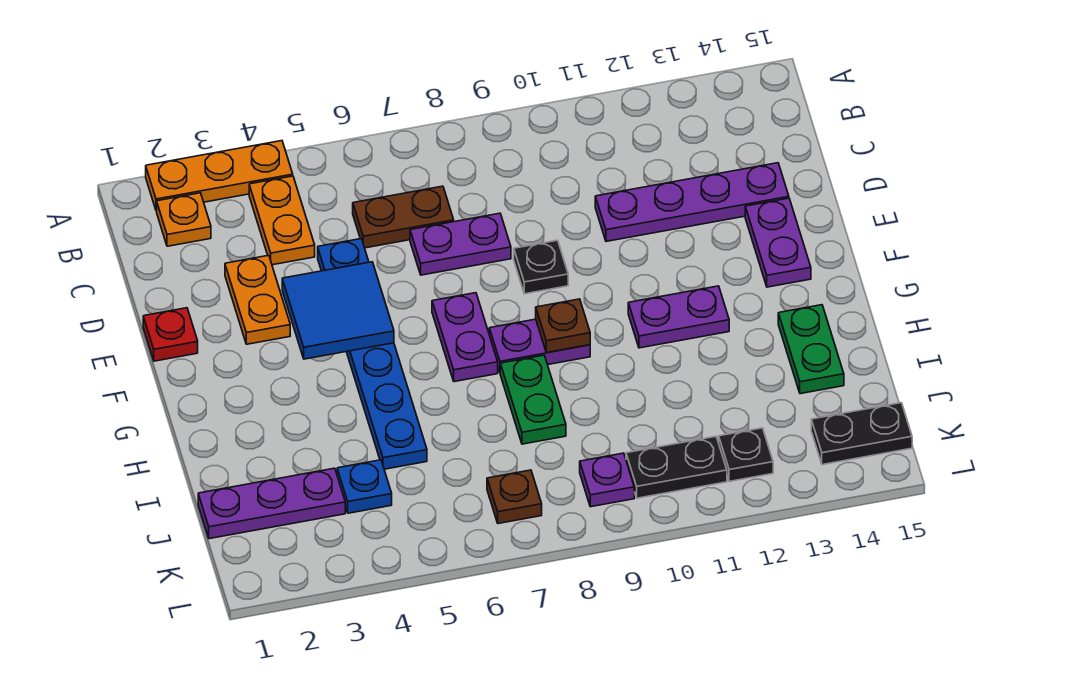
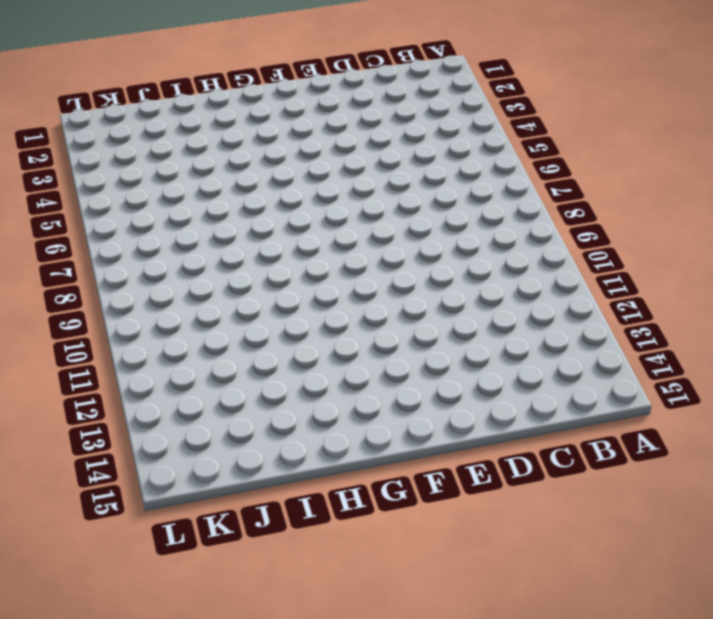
none -> orange plate A2:A4 level 1
none -> orange plate B2 level 1
none -> orange plate B4:C4 level 1

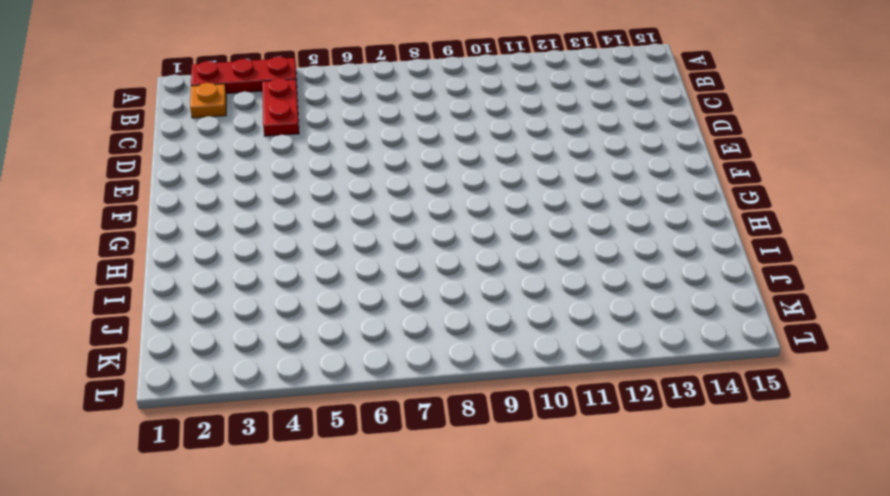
red plate A2:A4 level 1 -> orange plate A2:A4 level 1
red plate B4:C4 level 1 -> orange plate B4:C4 level 1
none -> brown plate C6:C7 level 1
none -> orange plate D3:E3 level 1
none -> blue plate D5:I5 level 1

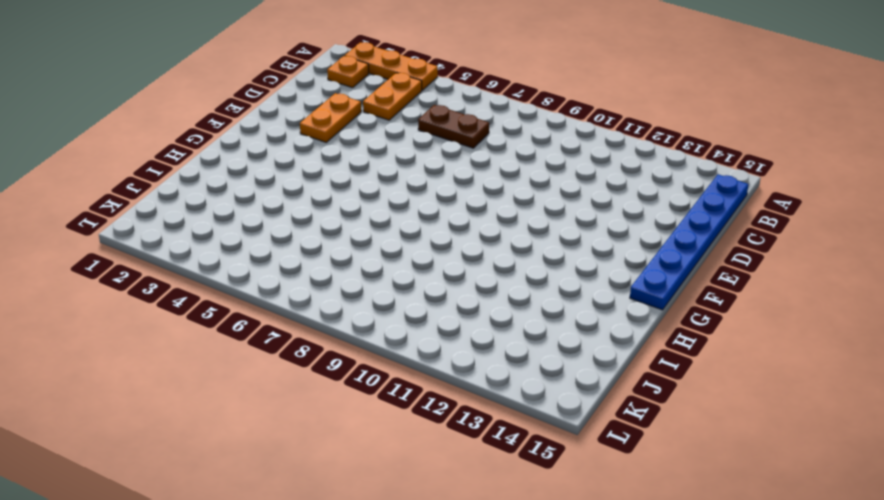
blue plate B15:G15 level 1 -> blue plate D5:I5 level 1
none -> purple plate D7:D8 level 1
none -> purple plate D11:D14 level 1
none -> red plate E1 level 1

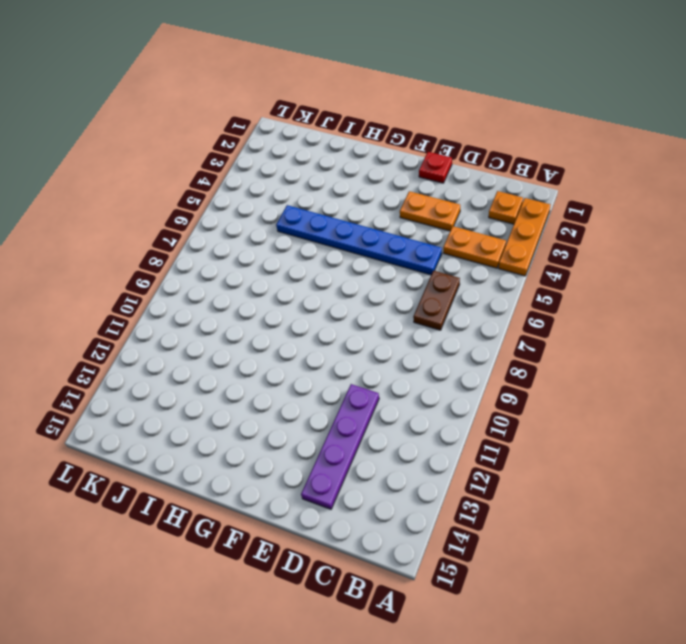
none -> purple plate D7:D8 level 1
none -> black plate E9 level 1
none -> purple plate E14:F14 level 1

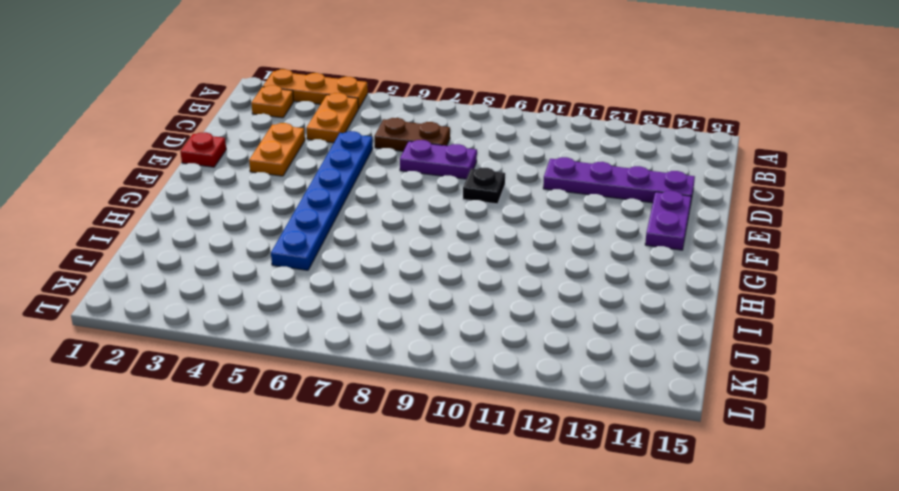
none -> purple plate F7:G7 level 1
none -> purple plate G8:G9 level 1
none -> purple plate G11:G12 level 1

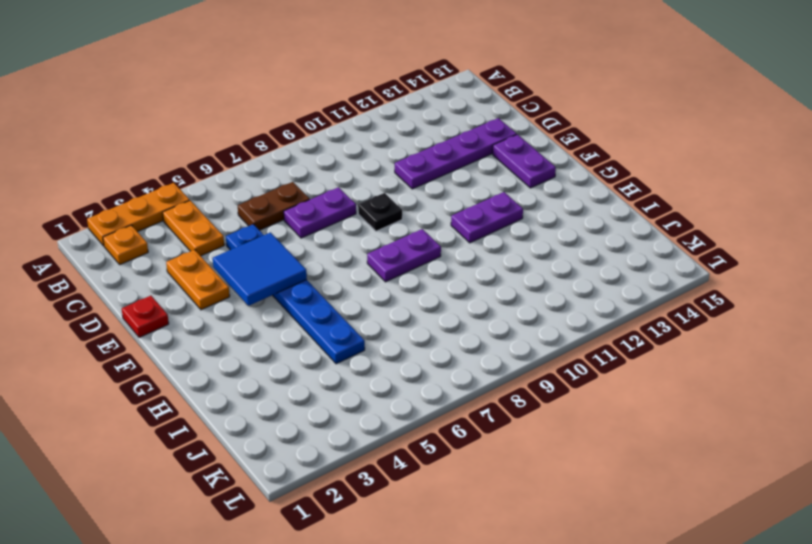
none -> purple plate F7:G7 level 1
none -> green plate H8:I8 level 1
none -> green plate H14:I14 level 1

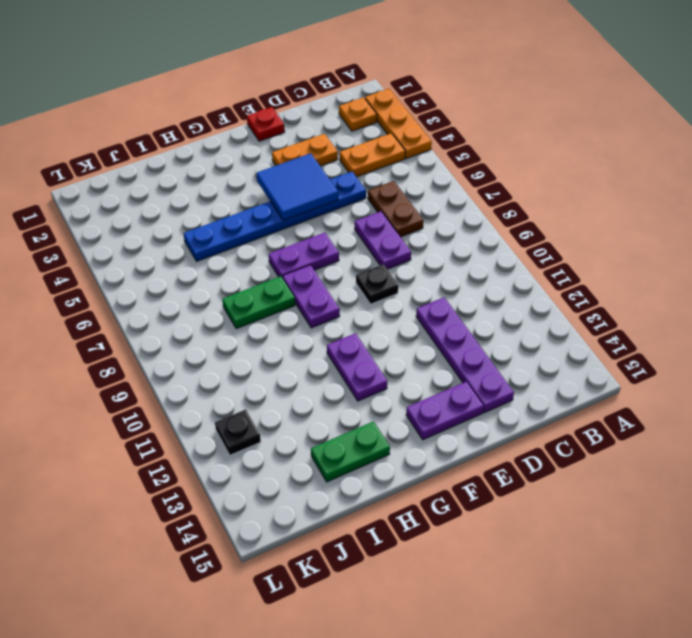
none -> purple plate J1:J3 level 1
none -> blue plate J4 level 1
none -> brown plate K7 level 1

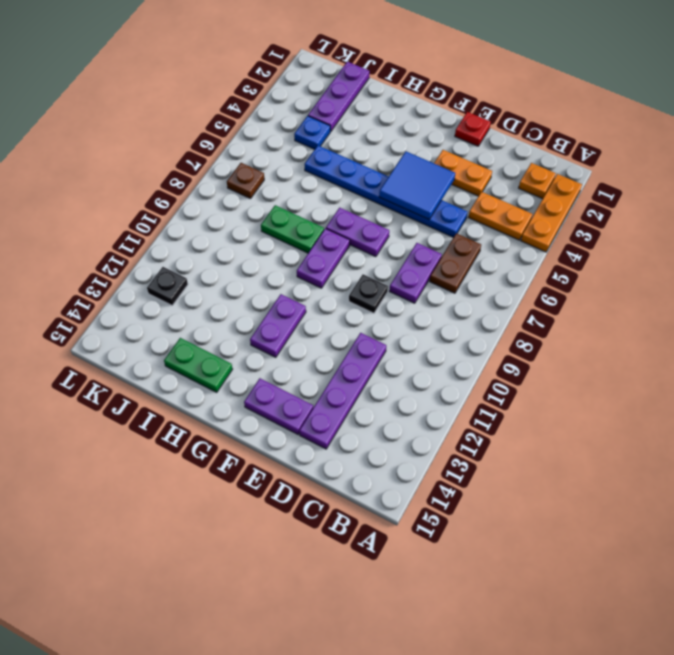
none -> purple plate K9 level 1
none -> black plate K10:K11 level 1
none -> black plate K14:K15 level 1

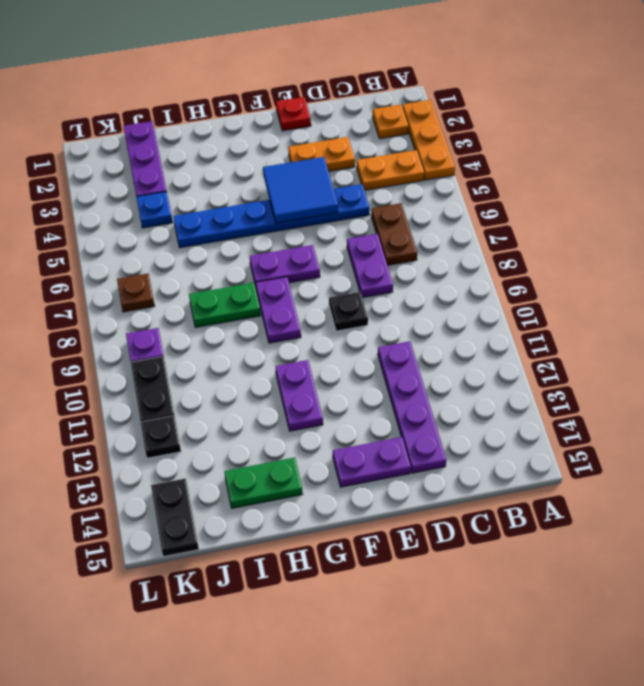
none -> brown plate G9 level 2

